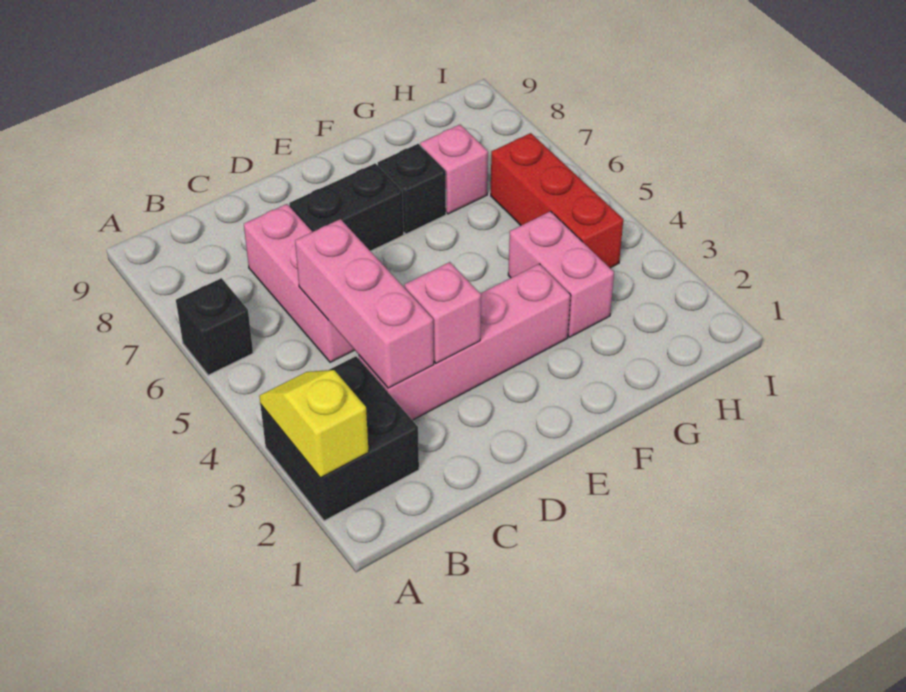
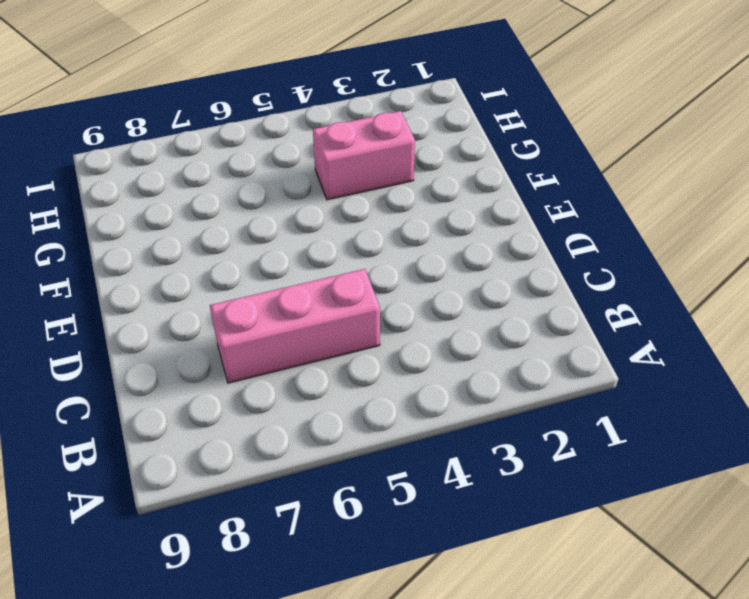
none -> black brick A2:B3 level 1
none -> black brick A6 level 1
none -> pink brick C3:F3 level 1

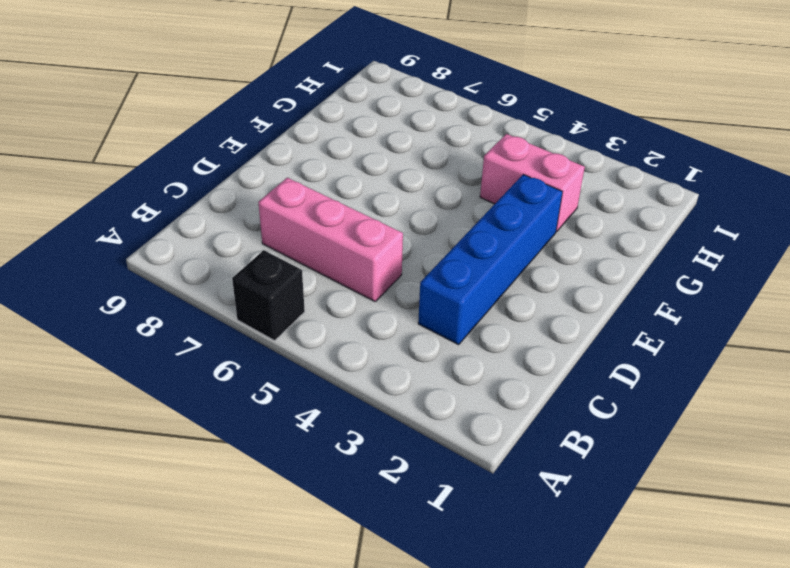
blue brick C3:F3 level 1 -> pink brick C3:F3 level 1
none -> black brick A2:B3 level 1
none -> black brick D7:E7 level 1
none -> black brick F7 level 1

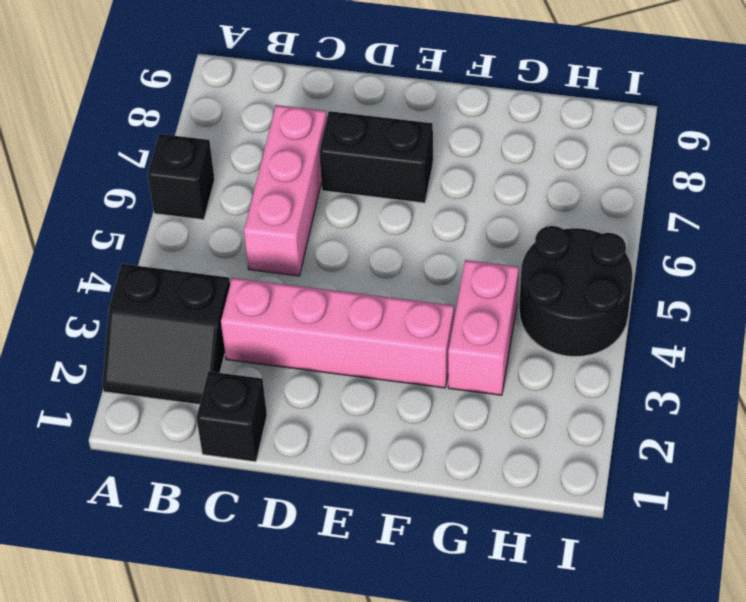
black slope A2:B3 level 1 top 3 -> black brick A2:B3 level 1
black brick C1 level 1 -> black brick F7 level 1
black round brick H4:I5 level 1 -> red brick H4:H6 level 1
none -> pink brick G7 level 1
none -> yellow slope A2:A3 level 2 top 2
none -> pink brick C3:C5 level 2

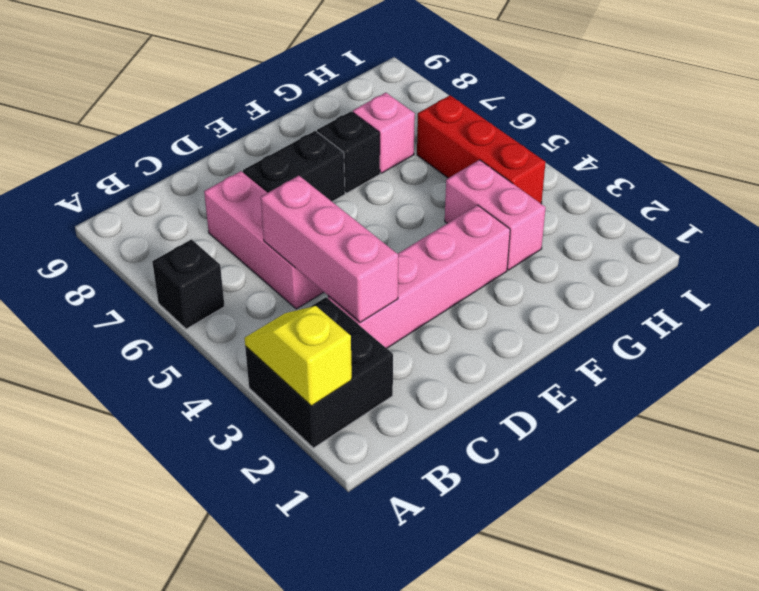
none -> pink brick D3 level 2

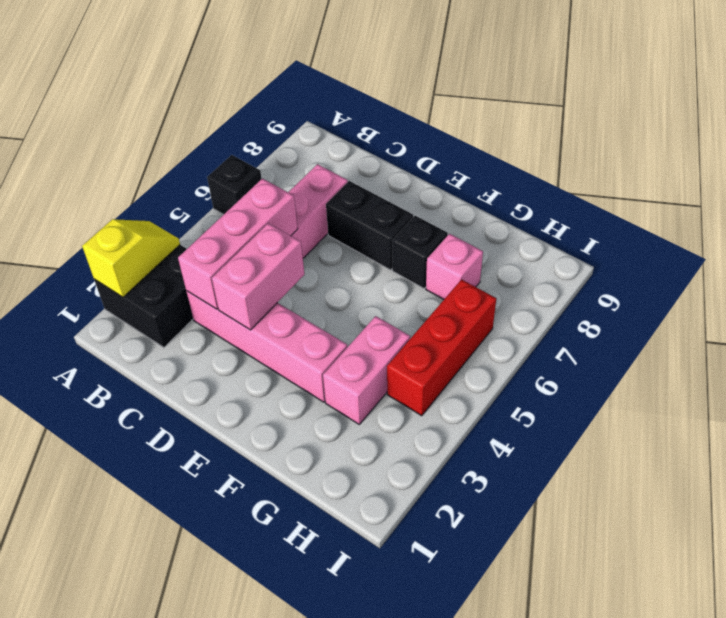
pink brick D3:D4 level 2 -> pink brick D3 level 2

